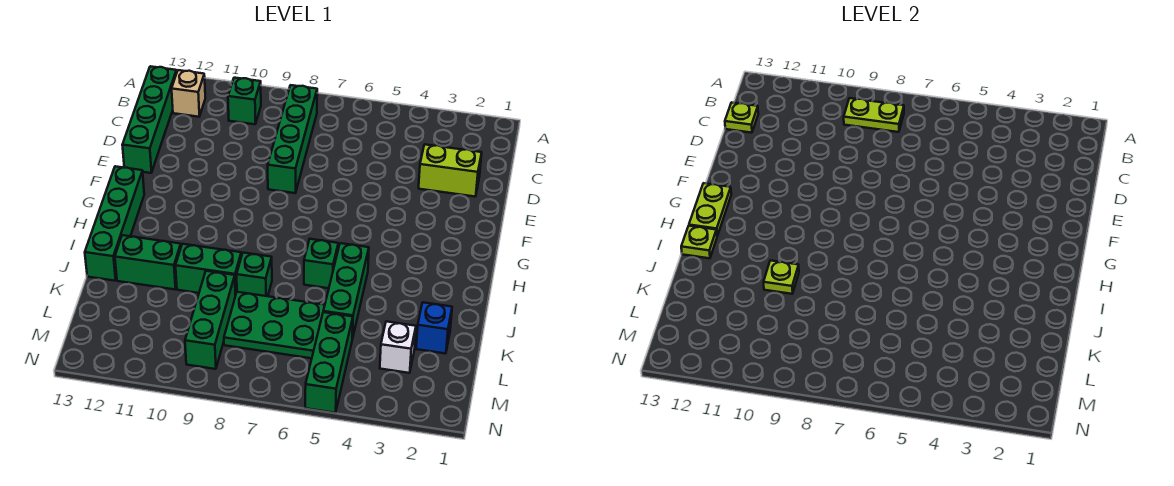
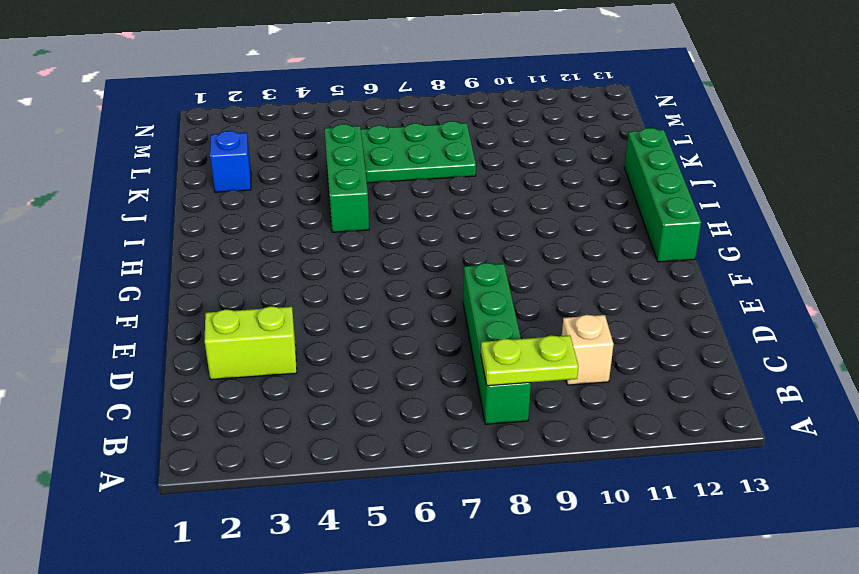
tan brick C10 level 1 -> tan brick B12 level 1
none -> green brick B10 level 1
none -> green brick B13:E13 level 1
none -> green brick I6 level 1

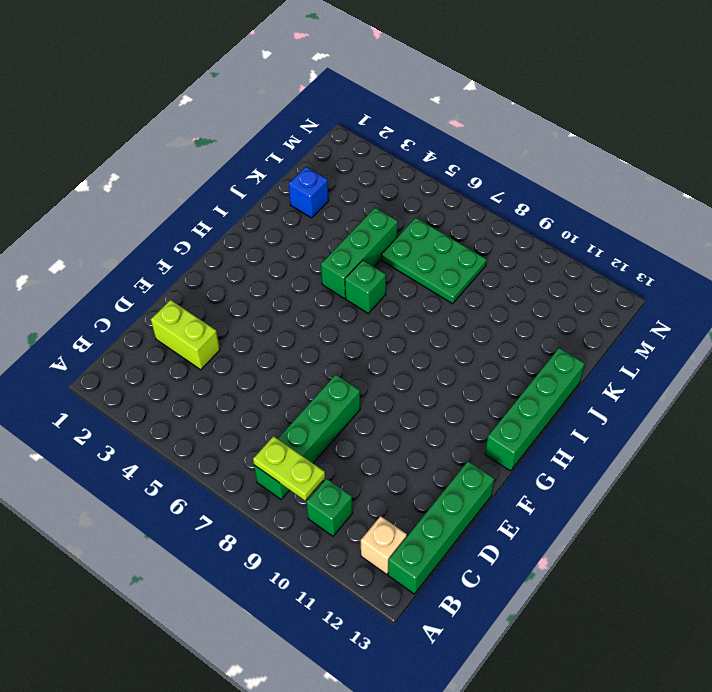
none -> green brick J8 level 1
none -> green brick J9:J10 level 1
none -> green brick J11:J12 level 1

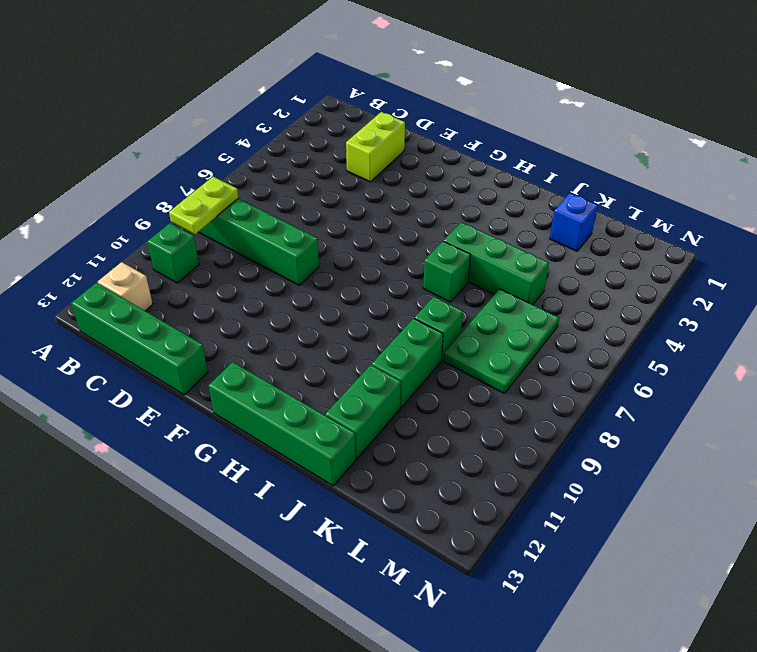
none -> green brick K9:M9 level 1
none -> white brick L3 level 1
none -> green brick L5:N5 level 1

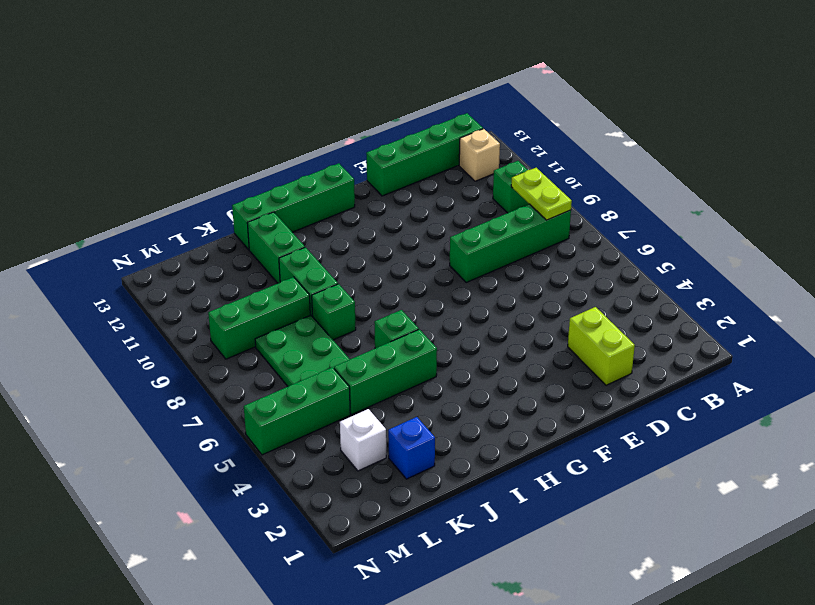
none -> lime plate C13 level 2
none -> lime plate G13:H13 level 2
none -> lime plate I13 level 2

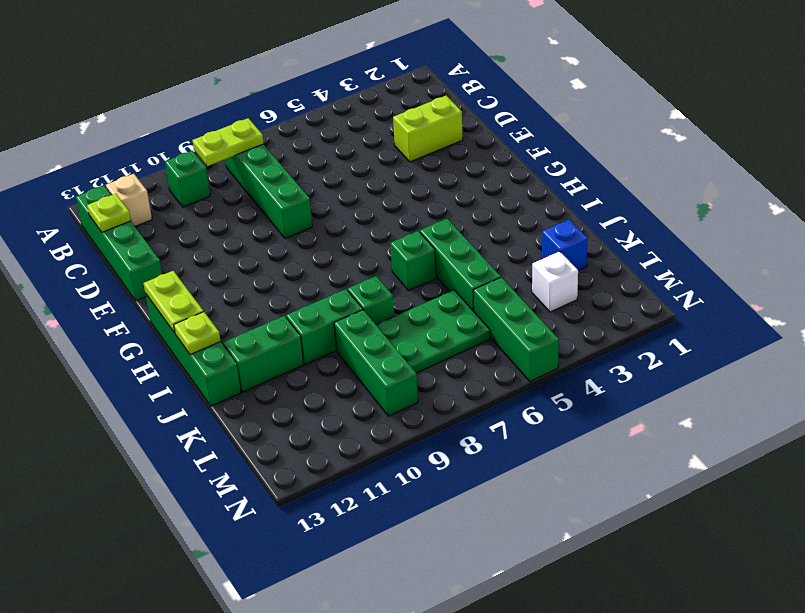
none -> lime plate J10 level 2

